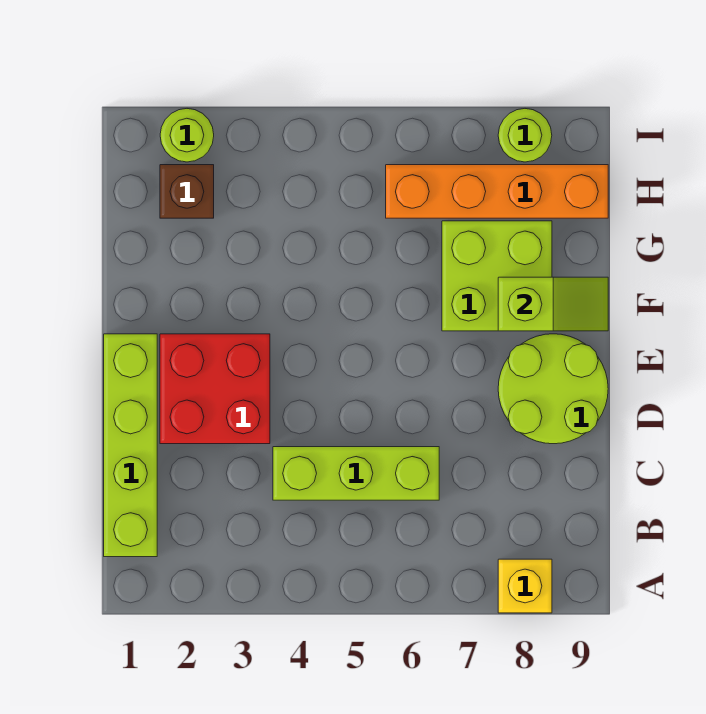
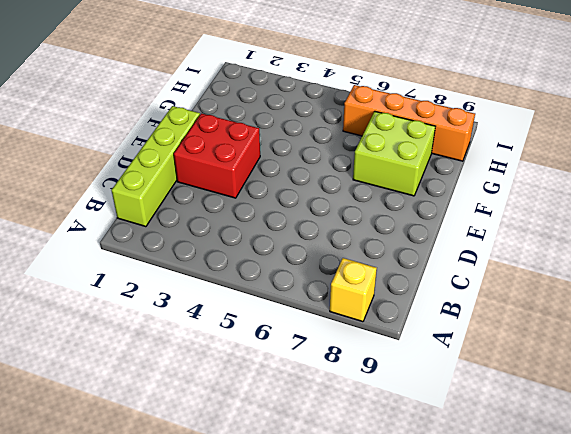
none -> lime brick C4:C6 level 1
none -> lime round brick D8:E9 level 1

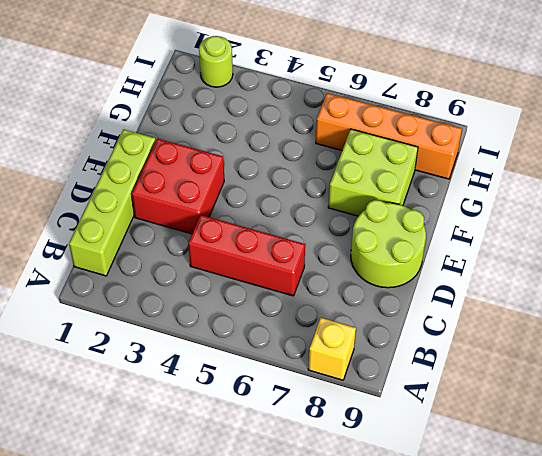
red brick C4:C6 level 1 -> lime brick C4:C6 level 1
none -> brown brick H2 level 1
none -> lime round brick I8 level 1

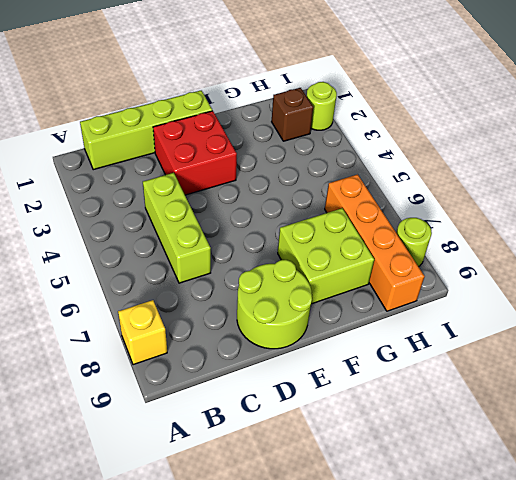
none -> lime slope F8:F9 level 2 top 8

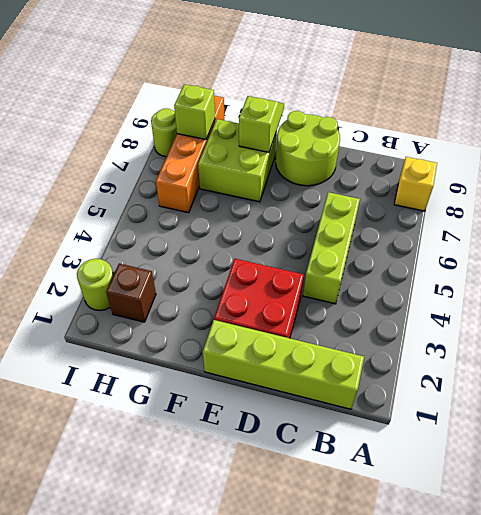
lime brick H8 level 2 -> none

